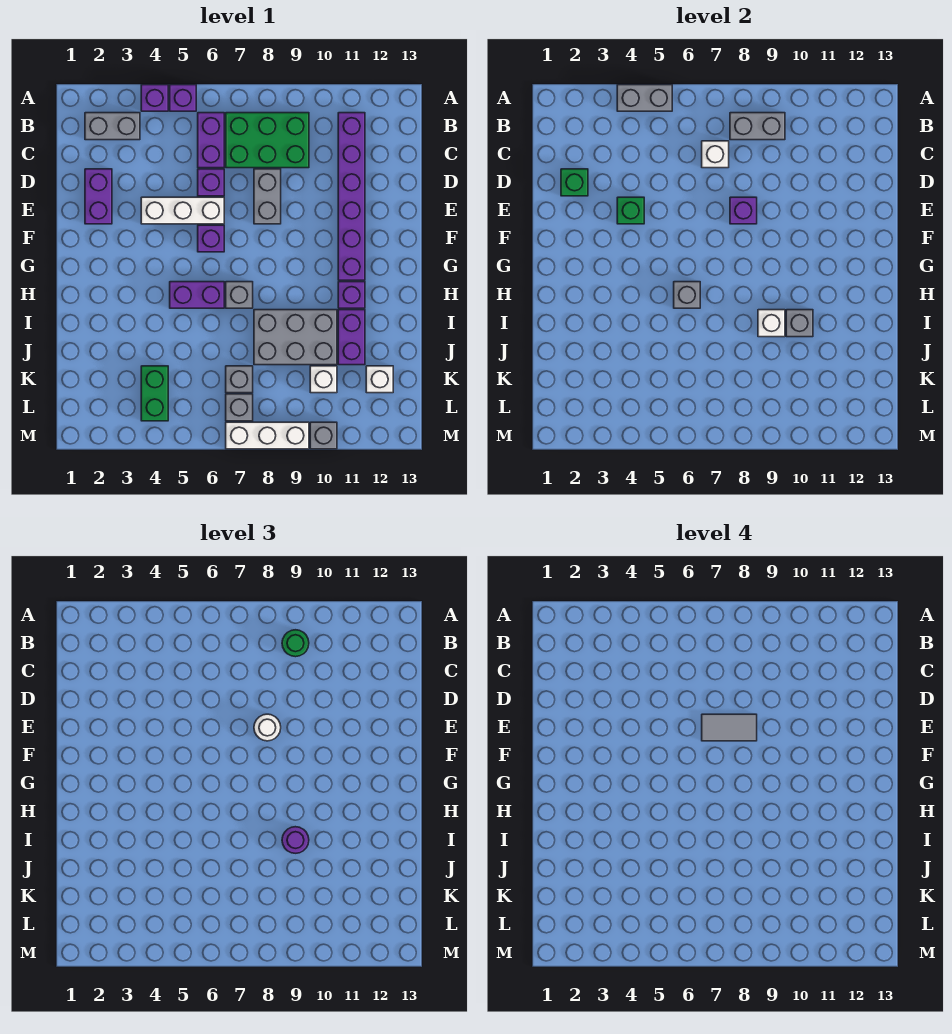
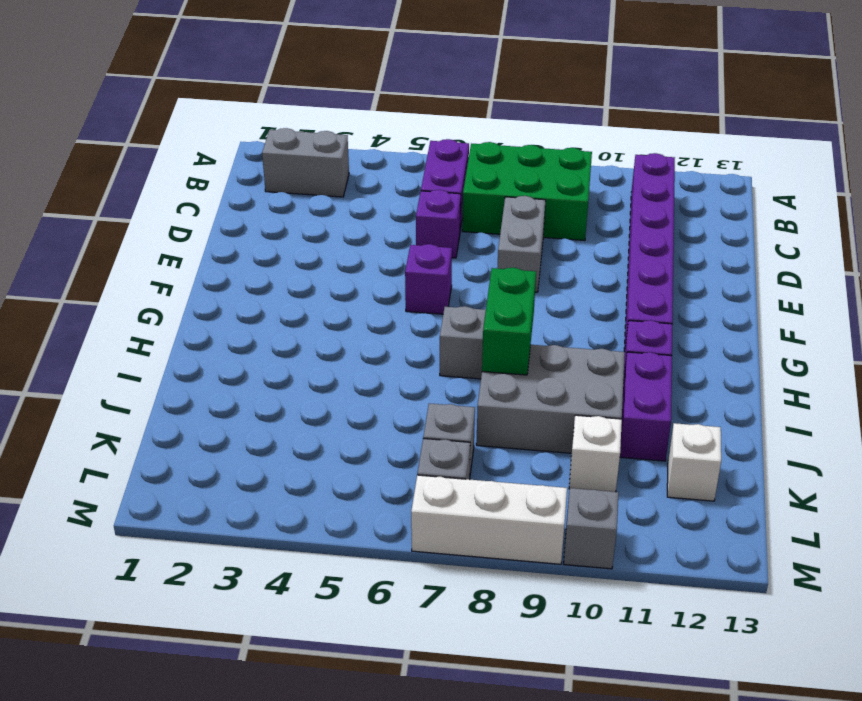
green brick H8:I8 level 2 -> green brick K4:L4 level 1
none -> purple brick A4 level 1
none -> purple brick A5 level 1
none -> purple brick D2:E2 level 1
none -> white brick E4:E6 level 1

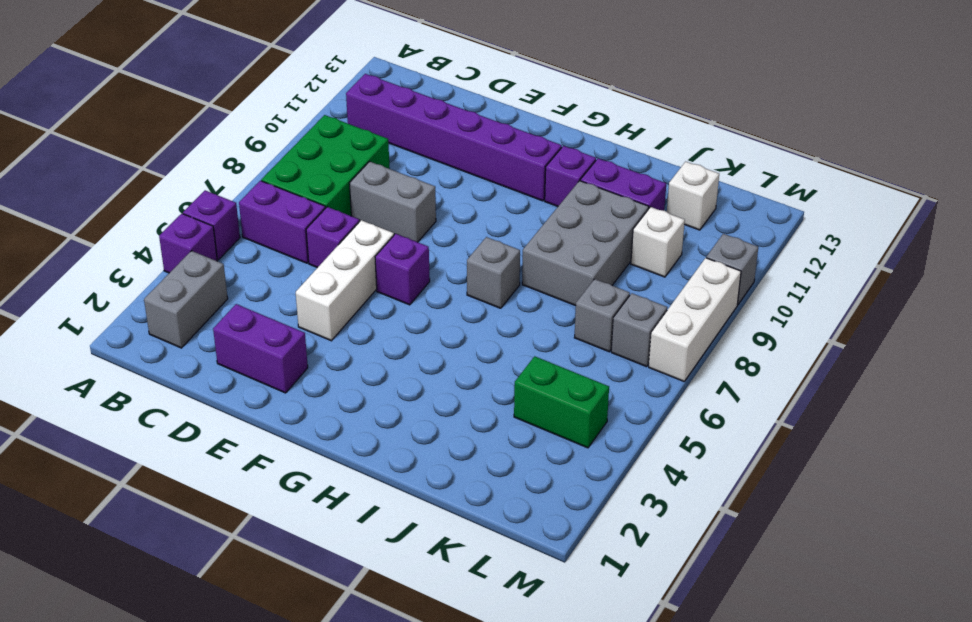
none -> purple brick H5:H6 level 1
none -> grey brick A4:A5 level 2
none -> grey brick B8:B9 level 2
none -> white brick C7 level 2

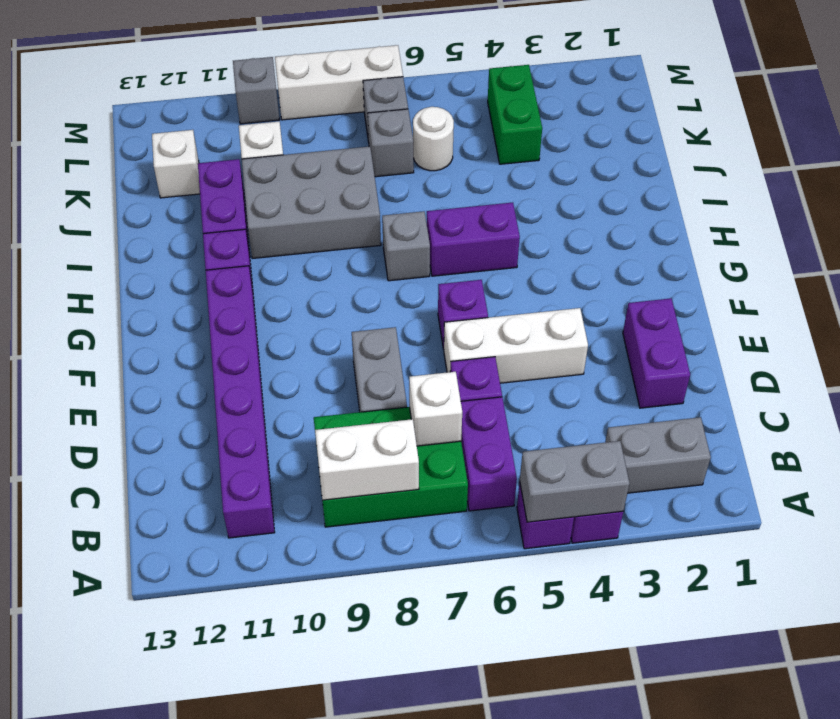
white brick B8:B9 level 2 -> grey brick B8:B9 level 2
white round brick K6 level 1 -> white round brick E8 level 3
none -> green brick D2 level 2
none -> green brick E4 level 2
none -> purple brick E8 level 2
none -> grey brick H6 level 2

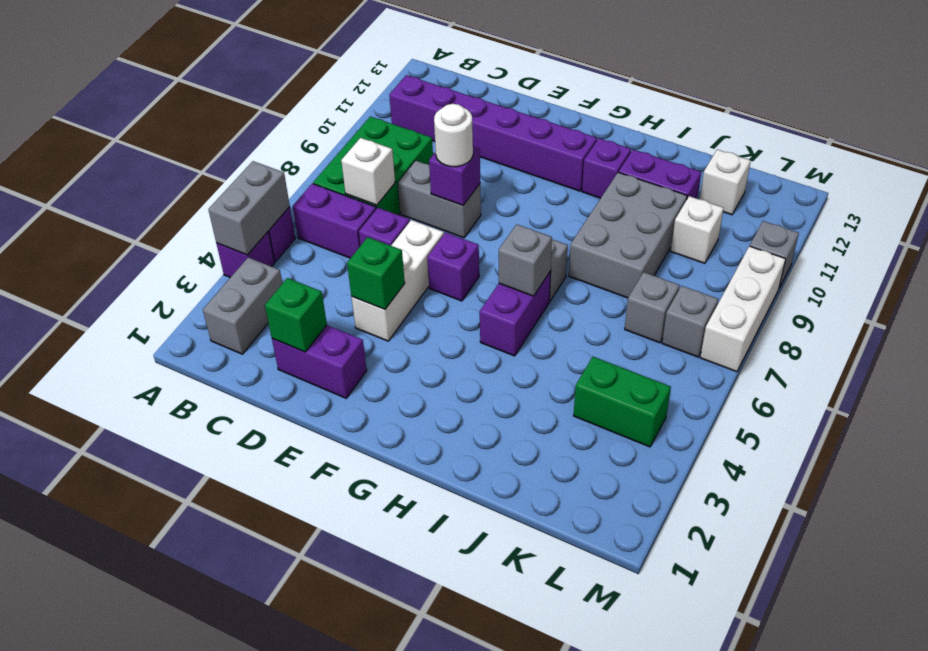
none -> grey brick B8:B9 level 2
none -> white brick I9 level 2
none -> grey brick I10 level 2
none -> green round brick B9 level 3

